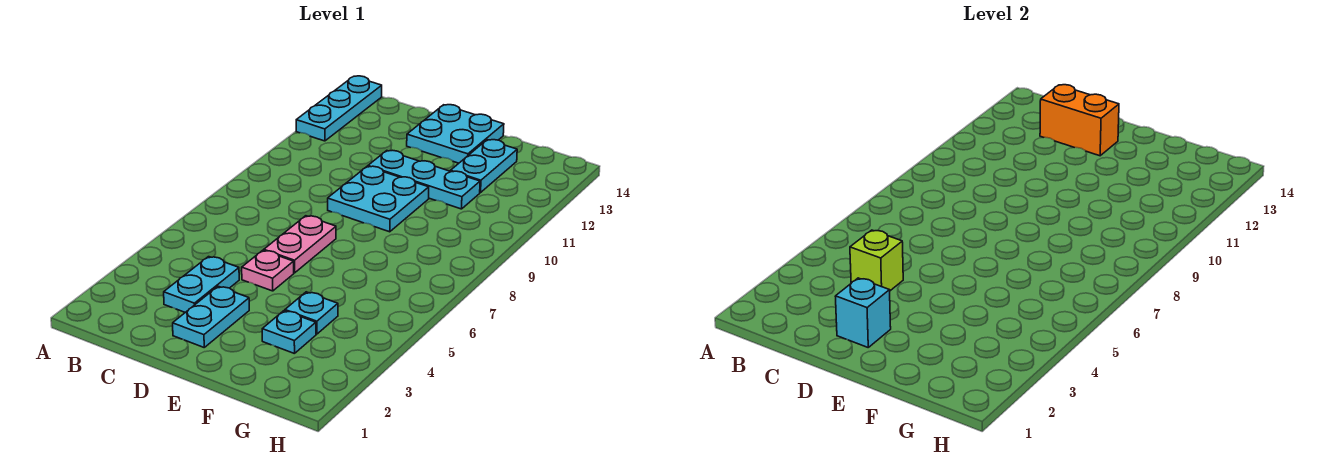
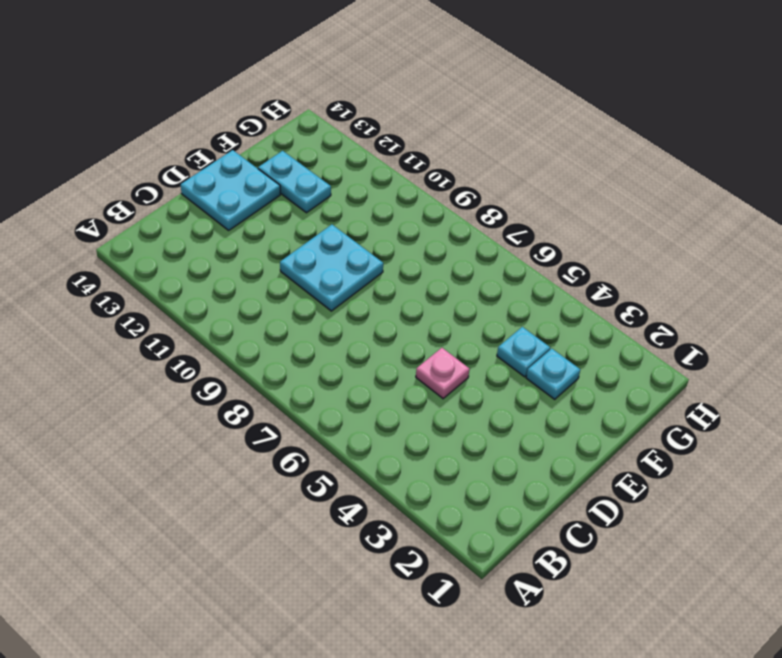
none -> cyan plate A12:A14 level 1
none -> cyan plate C3:C4 level 1
none -> cyan plate D2:D3 level 1

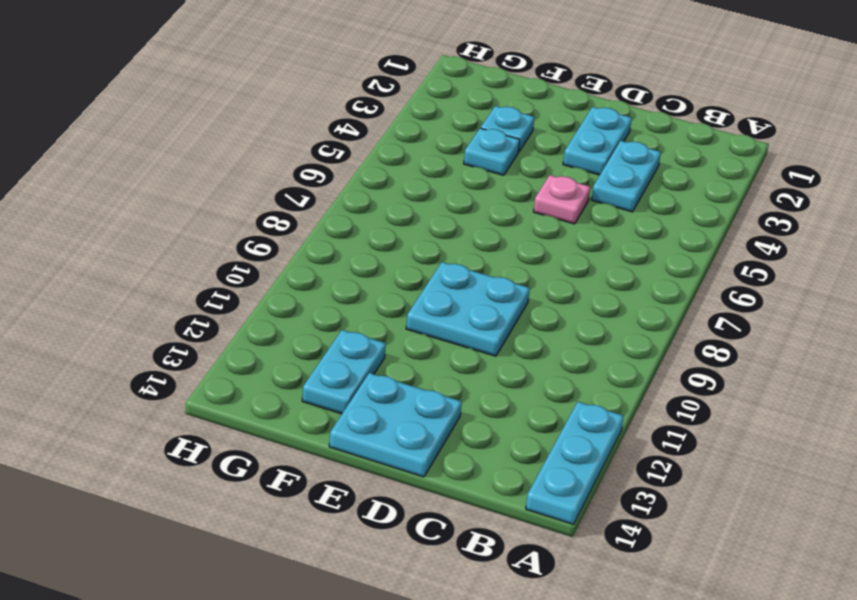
none -> pink plate D6:D7 level 1
none -> cyan plate D11:F11 level 1
none -> lime brick C4 level 2

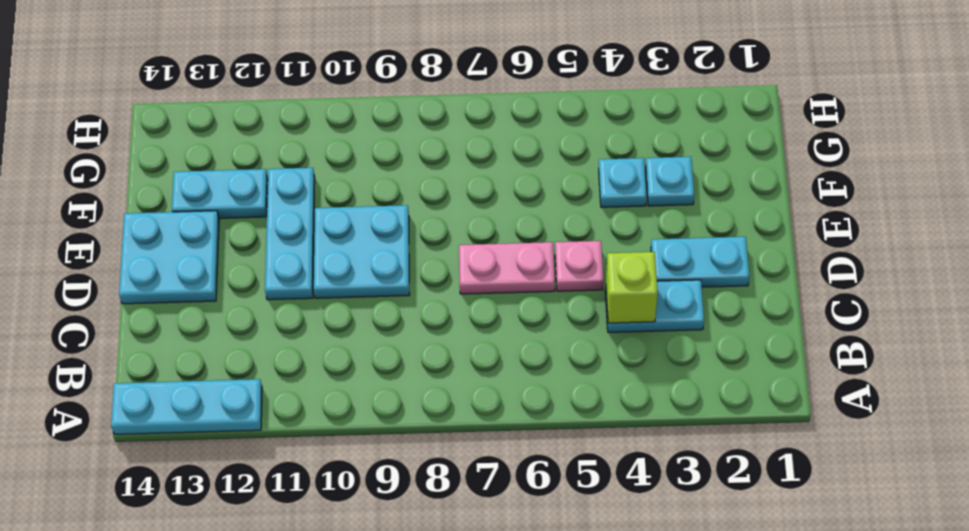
none -> orange brick C13:D13 level 2
none -> cyan brick D2 level 2

